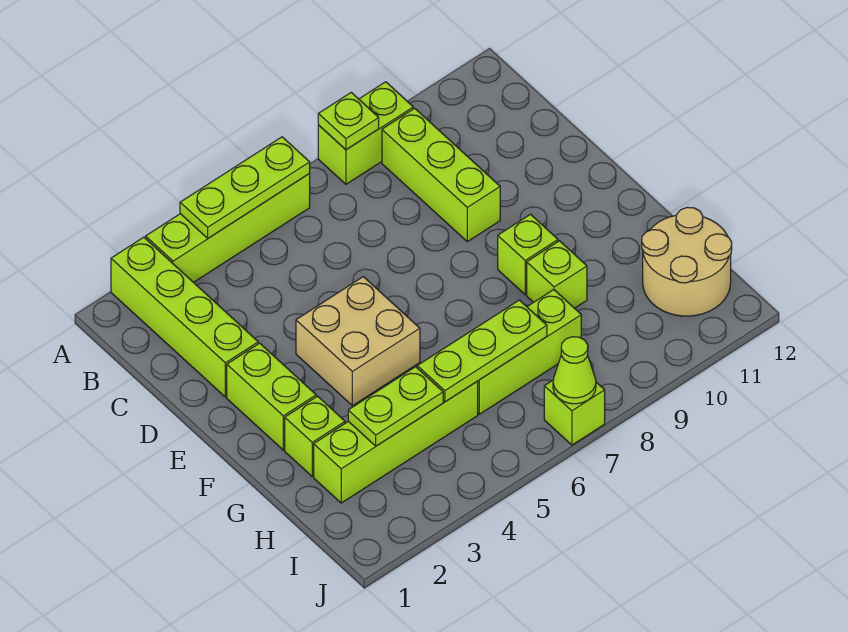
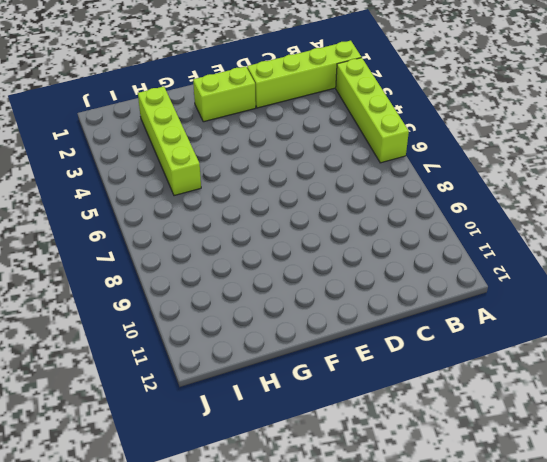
none -> lime brick A8:A9 level 1
none -> lime brick B9:D9 level 1
none -> tan brick E4:F5 level 1

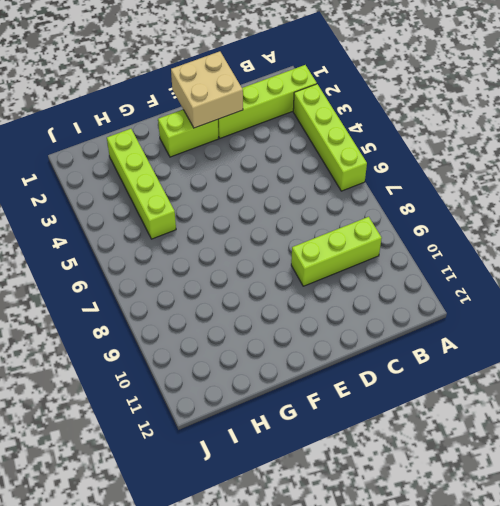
tan brick D1:E2 level 2 -> tan brick E4:F5 level 1
none -> lime brick A8:A9 level 1
none -> lime brick F9 level 1
none -> lime brick G2 level 1

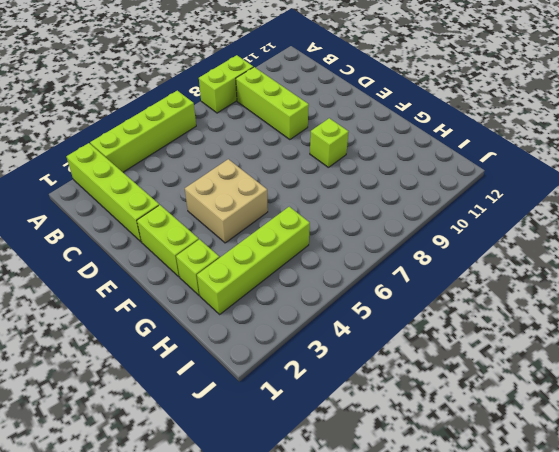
none -> lime brick G9 level 1
none -> lime brick H6:H8 level 1
none -> tan round brick H11:I12 level 1

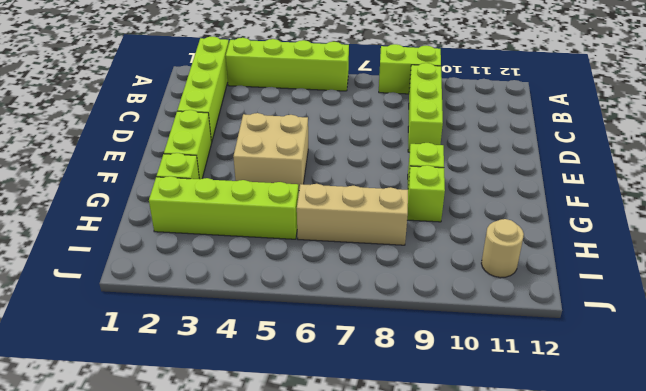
tan brick H6:H8 level 1 -> lime brick H6:H8 level 1
tan round brick I11 level 1 -> tan round brick H11:I12 level 1
none -> lime brick J7 level 1
none -> lime plate A4:A6 level 2
none -> lime plate A8 level 2

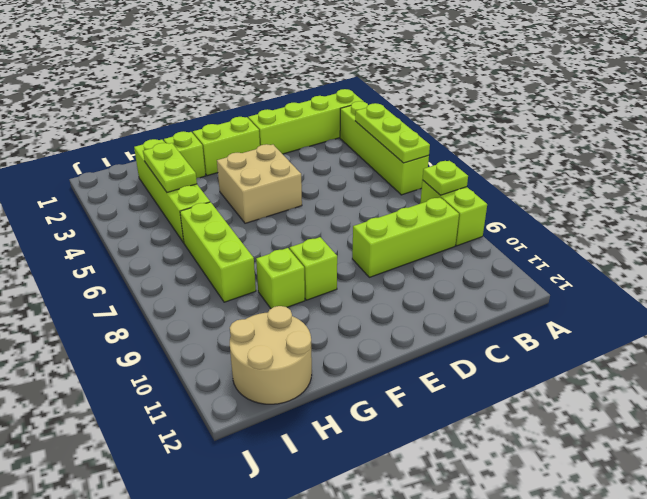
none -> lime brick J7 level 1
none -> lime plate H5:H7 level 2
none -> lime cone J7 level 2

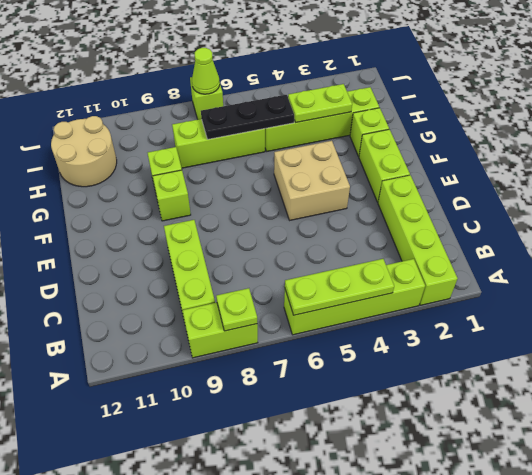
black plate H5:H7 level 2 -> lime plate H5:H7 level 2

